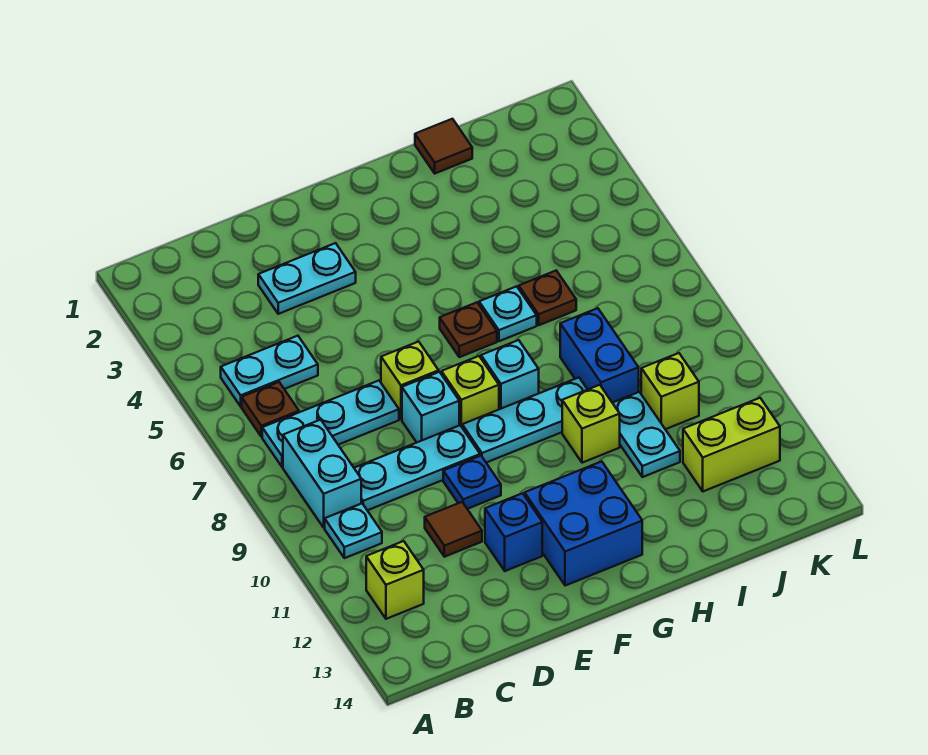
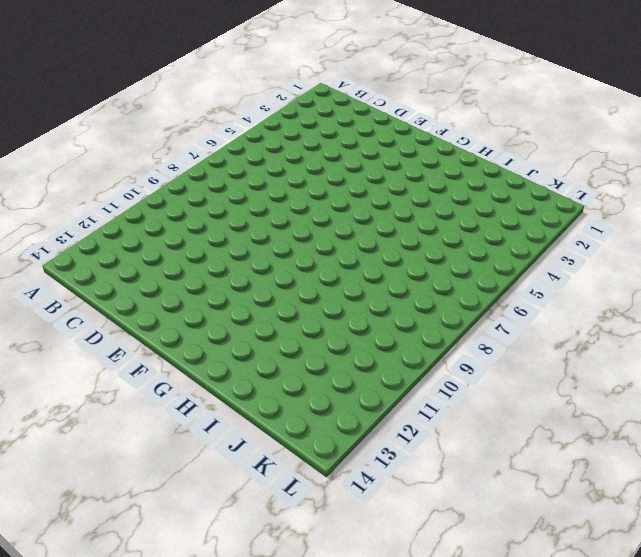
none -> cyan plate B5:C5 level 1
none -> brown plate B6 level 1
none -> cyan plate B7:D7 level 1

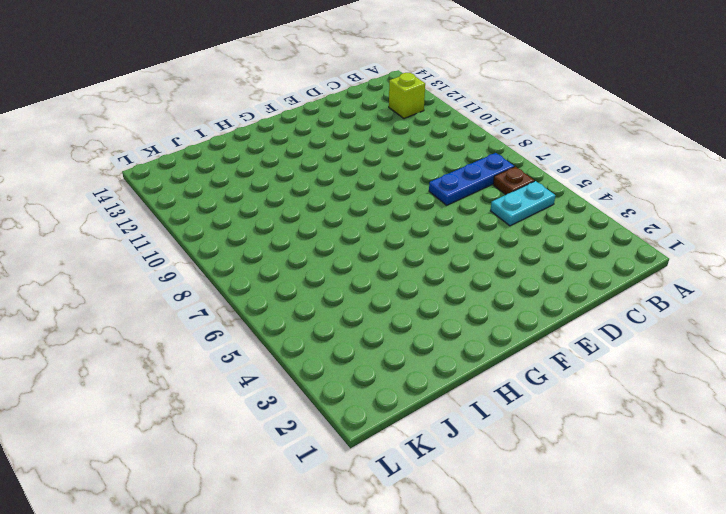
blue plate B7:D7 level 1 -> cyan plate B7:D7 level 1
none -> cyan brick B8:B9 level 1
none -> cyan plate B10 level 1
none -> cyan plate C9:E9 level 1

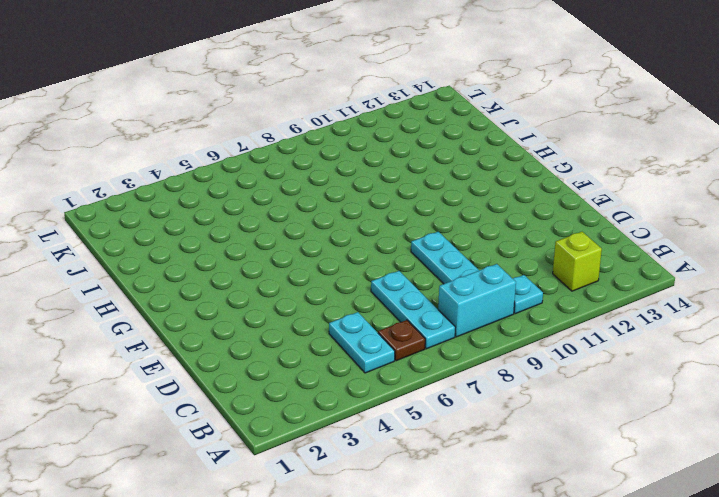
none -> cyan plate D3:E3 level 1
none -> brown tile D11 level 1
none -> lime brick E7 level 1

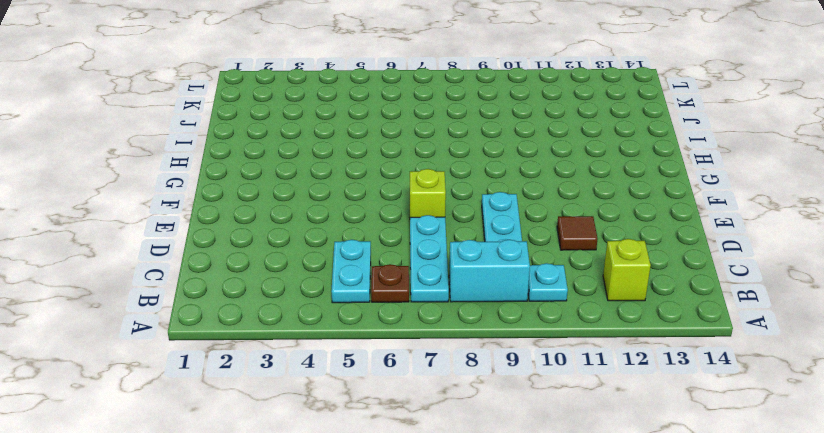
none -> cyan plate D3:E3 level 1
none -> cyan brick E8 level 1
none -> blue plate E10 level 1

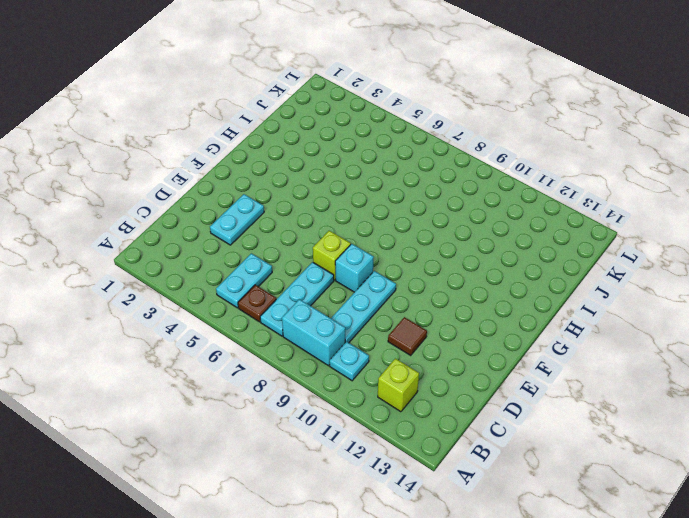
none -> blue plate E10 level 1
none -> blue brick E12 level 1
none -> lime brick F8 level 1

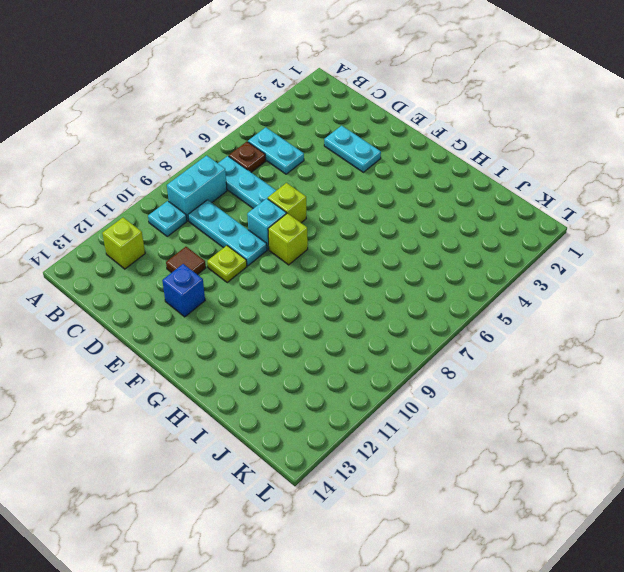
lime plate E10 level 1 -> blue plate E10 level 1
none -> cyan plate F9:H9 level 1
none -> blue brick F12:G13 level 1
none -> brown plate G6 level 1

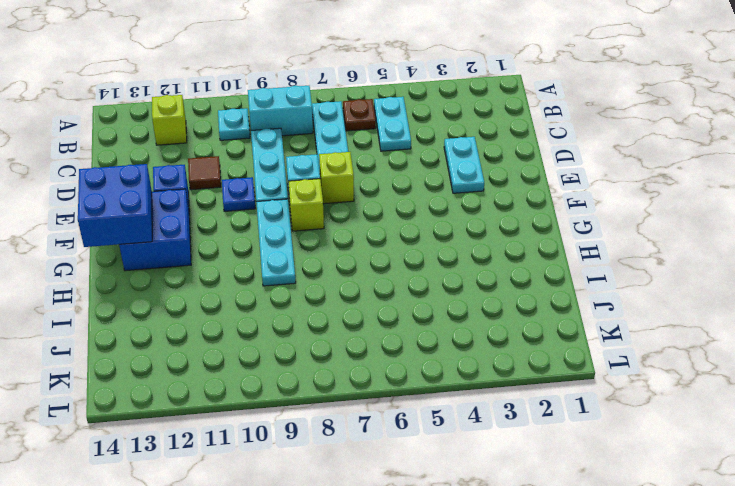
blue brick F13:G14 level 2 -> none
none -> brown plate G6 level 1
none -> cyan brick G8 level 1
none -> cyan plate H6 level 1

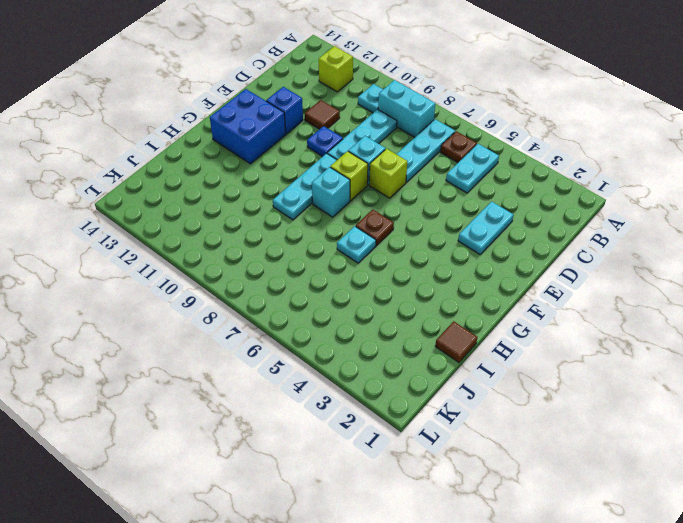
none -> lime brick H10 level 1
none -> brown plate I6 level 1
none -> blue brick I8:I9 level 1

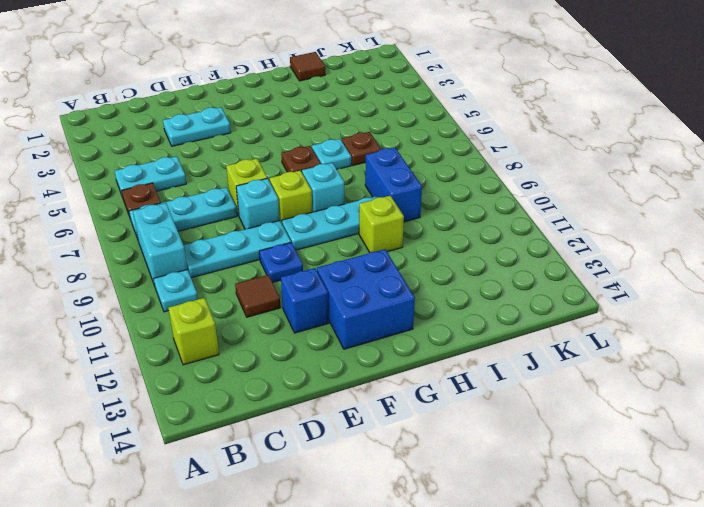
none -> cyan plate I10:I11 level 1
none -> lime brick J10 level 1
none -> lime brick J12:K12 level 1

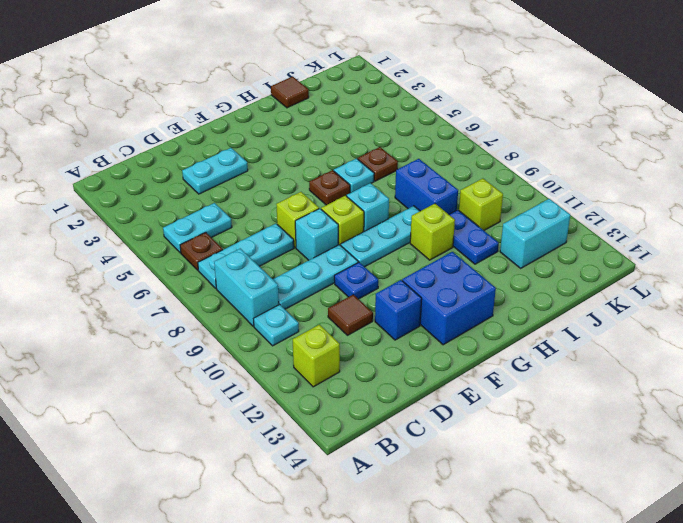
blue plate I10:I11 level 1 -> cyan plate I10:I11 level 1
cyan brick J12:K12 level 1 -> lime brick J12:K12 level 1

